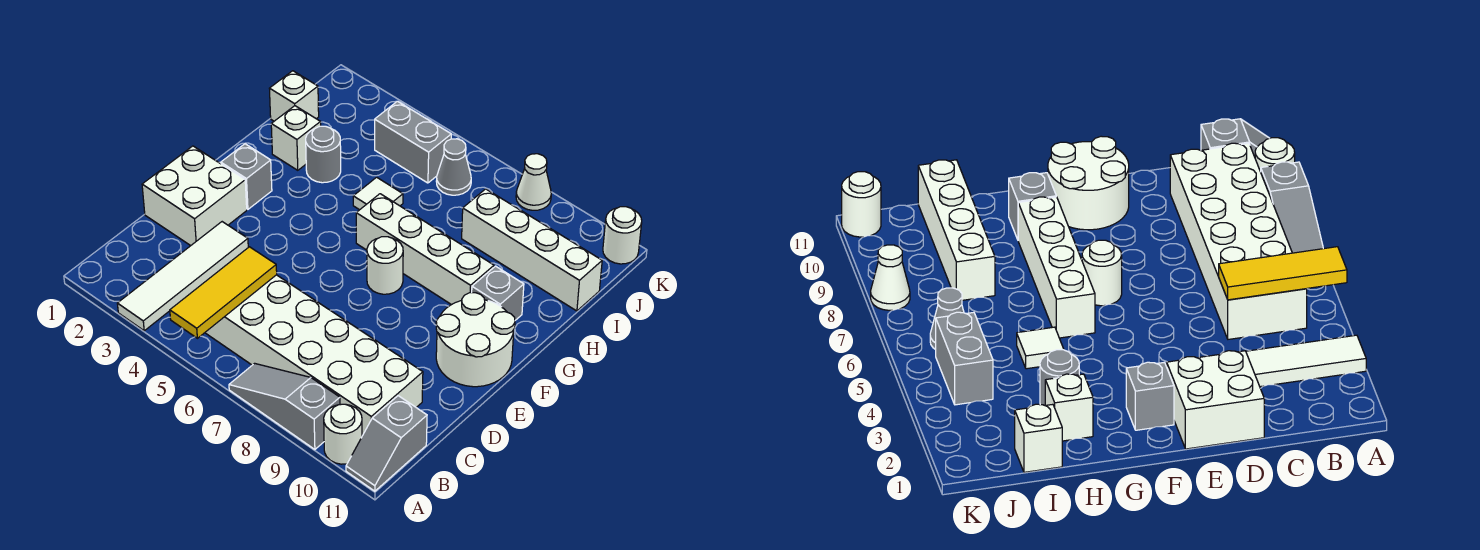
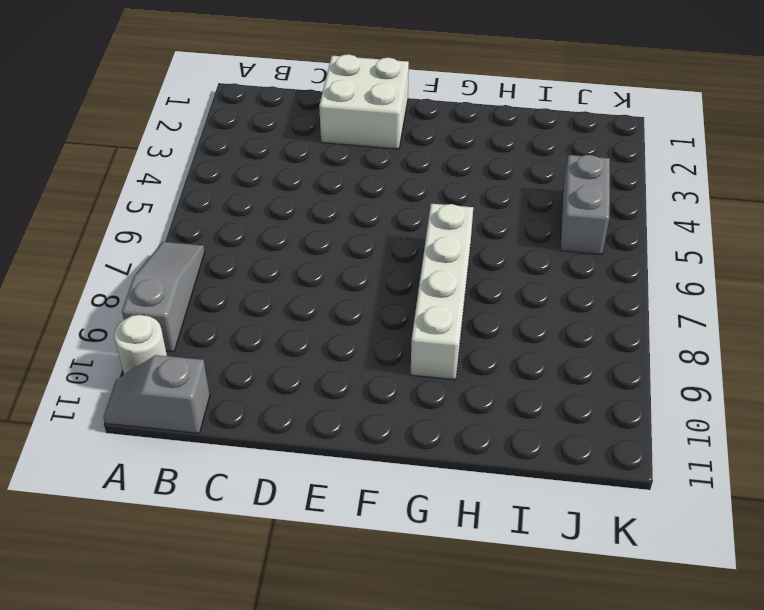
none -> white tile A3:D3 level 1
none -> white brick B5:C10 level 1
none -> white round brick E10:F11 level 1

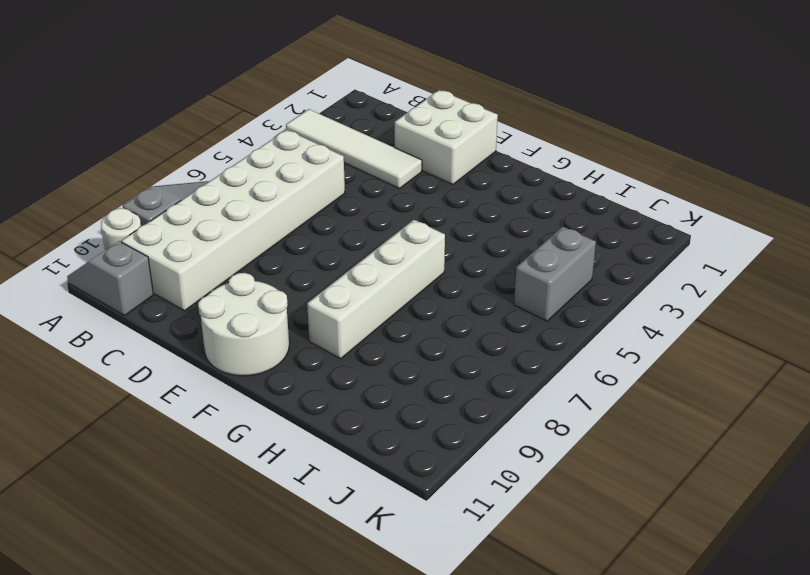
none -> grey brick F2 level 1
none -> white round brick F7 level 1
none -> grey brick G10 level 1

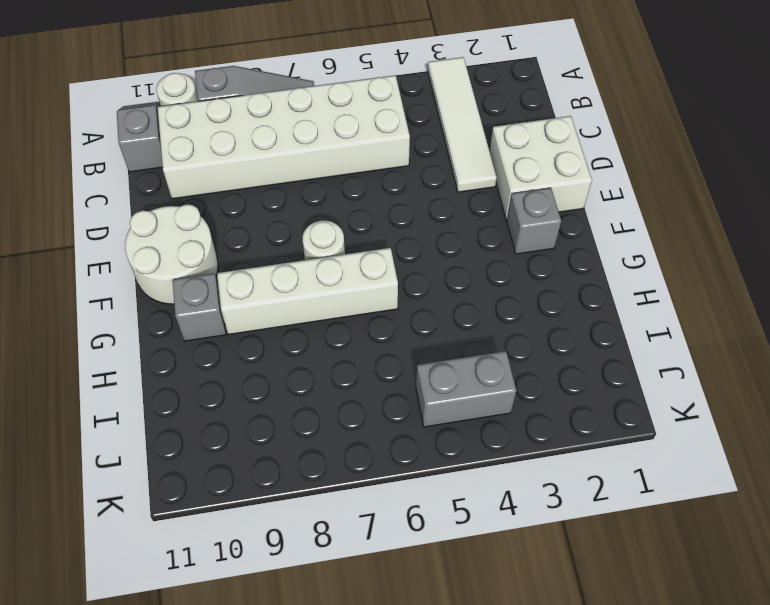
none -> white brick H2 level 1
none -> grey round brick H3 level 1
none -> white tile H5 level 1

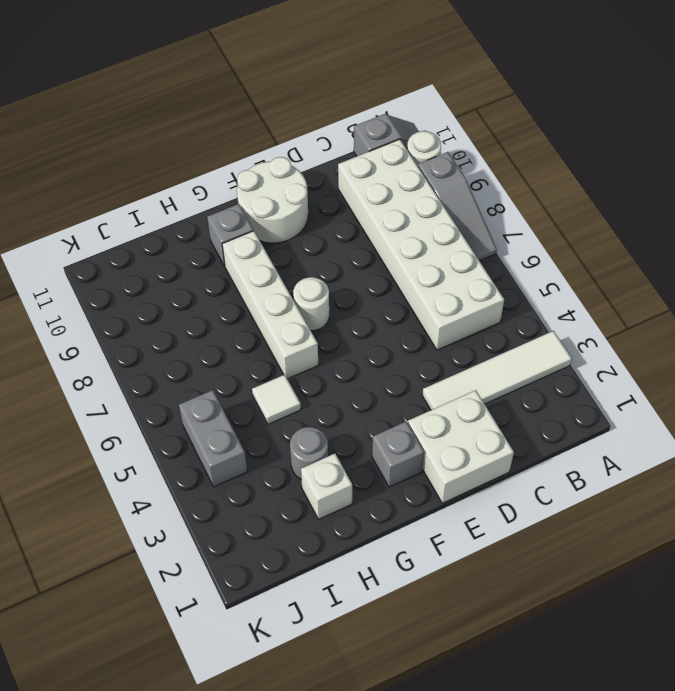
none -> white brick I1 level 1
none -> white brick I8:I11 level 1
none -> grey cone J6 level 1

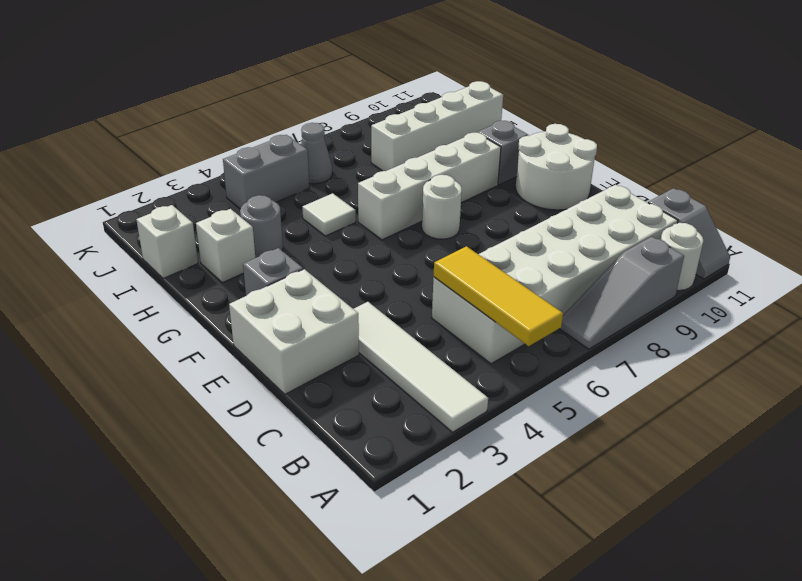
none -> white cone K8 level 1
none -> white round brick K11 level 1

